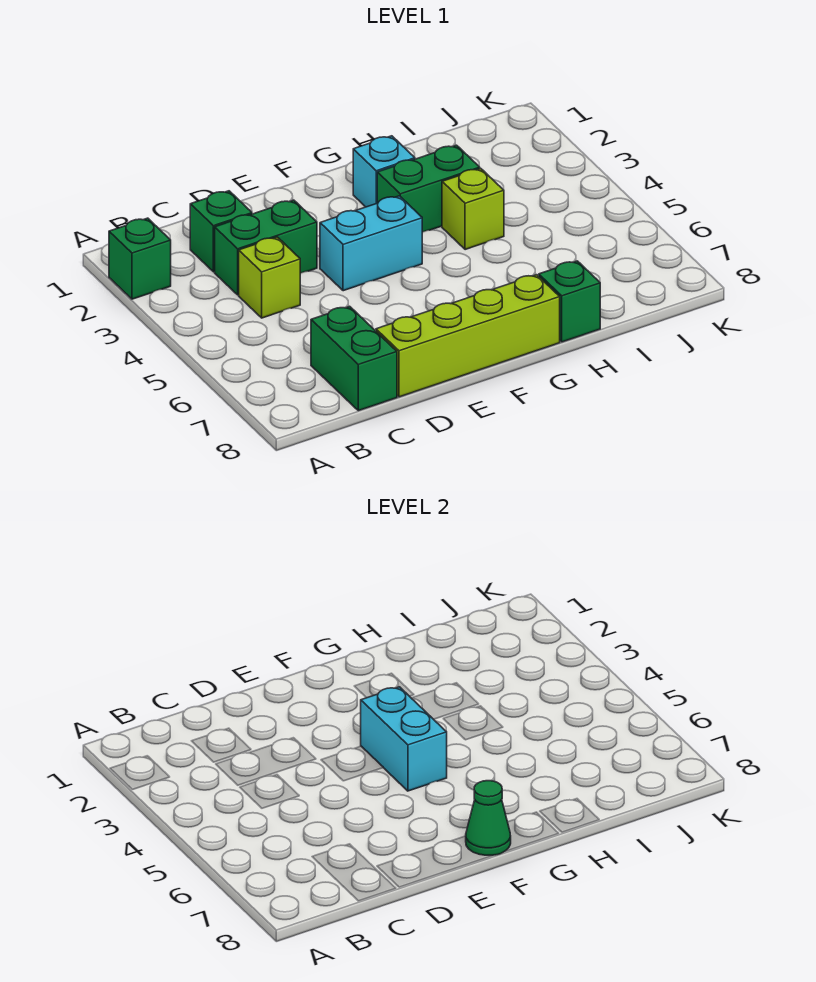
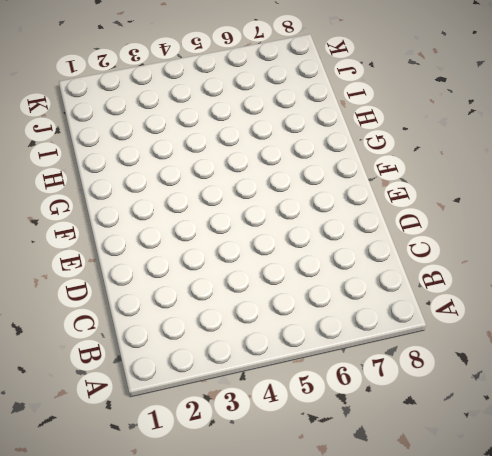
none -> green brick A2 level 1
none -> green brick C2 level 1
none -> green brick C3:D3 level 1

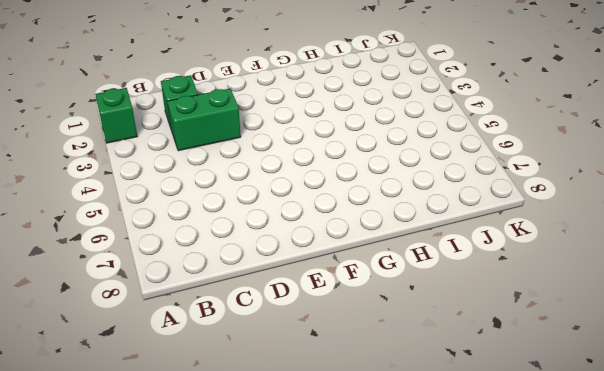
none -> lime brick C4 level 1
none -> green brick C7:C8 level 1
none -> lime brick D8:G8 level 1

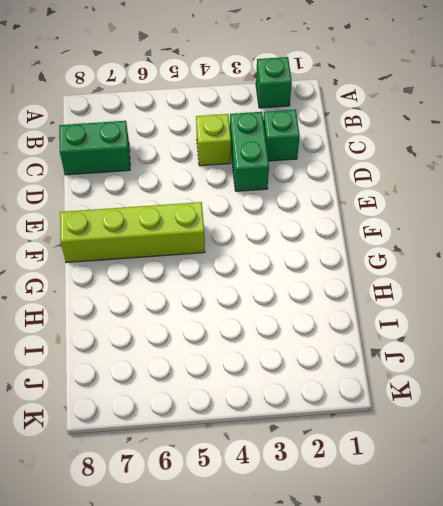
lime brick F5:F8 level 1 -> lime brick D8:G8 level 1
none -> cyan brick E4:F4 level 1
none -> cyan brick G2 level 1
none -> green brick G3:H3 level 1

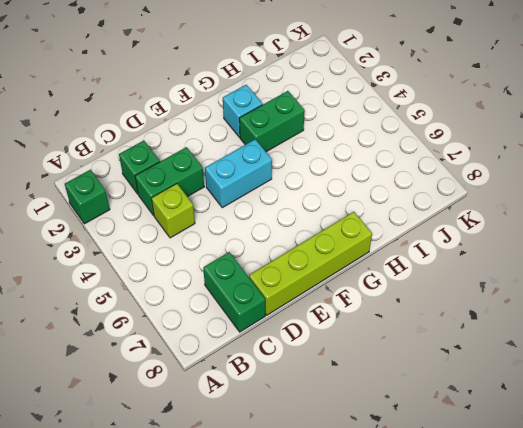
none -> lime brick H4 level 1
none -> green brick H8 level 1
none -> cyan brick F4:F5 level 2

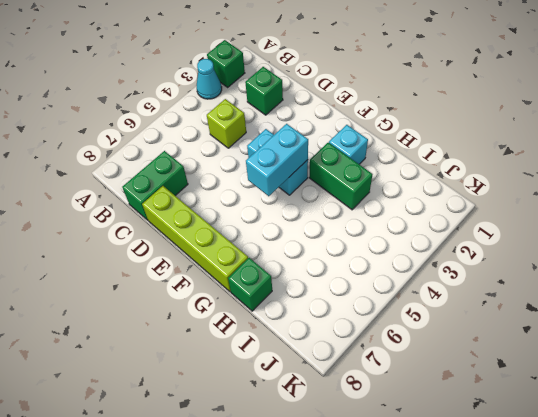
cyan cone A3 level 1 -> none
none -> green brick C3:D3 level 1
none -> lime brick H4 level 1
none -> green cone F8 level 2

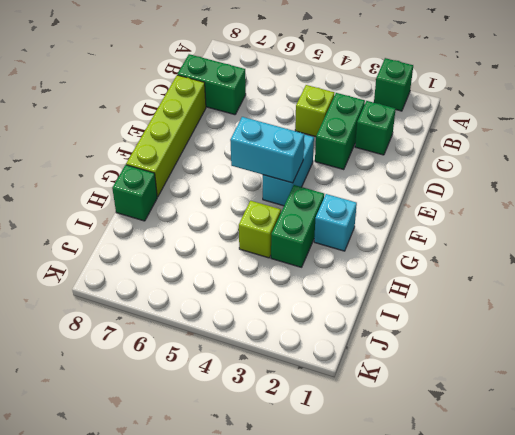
none -> green cone F8 level 2

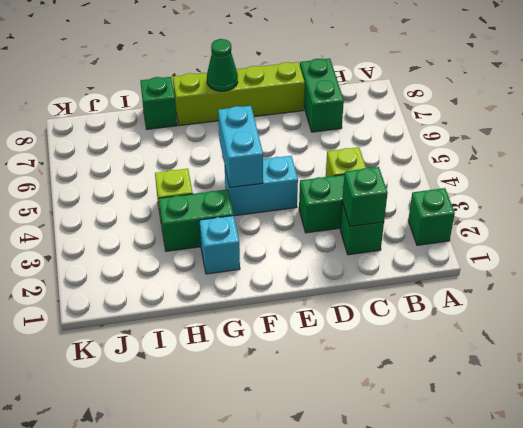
green brick C2 level 2 -> none

